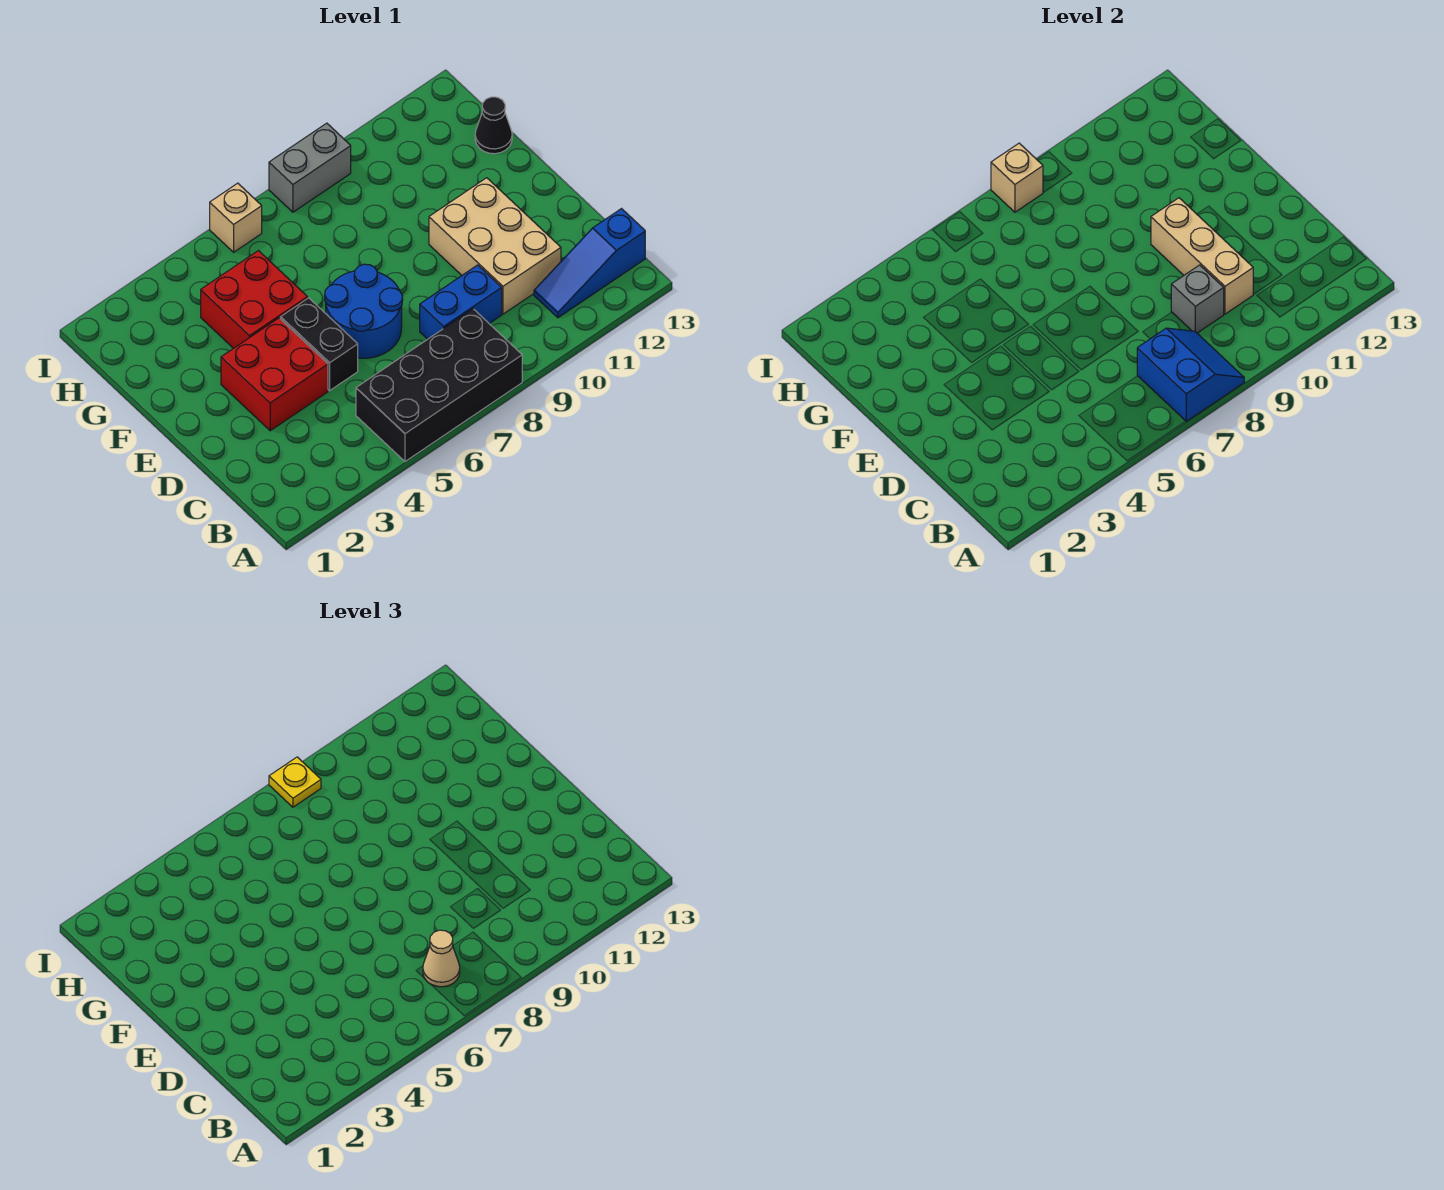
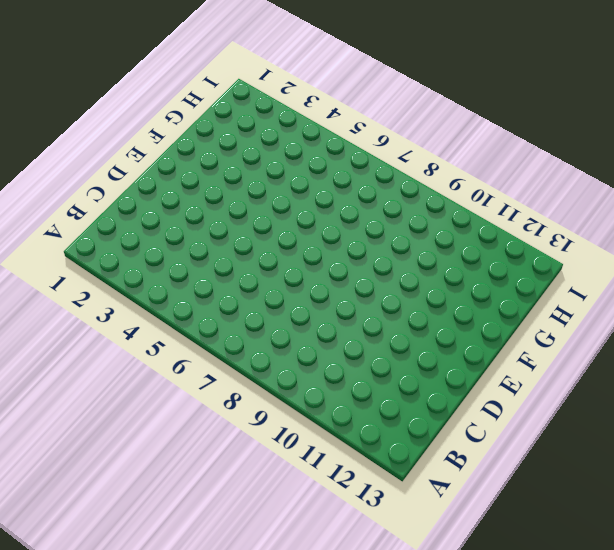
none -> black brick A5:B8 level 1
none -> blue slope B11:B13 level 1 top 13
none -> blue brick C8:C9 level 1

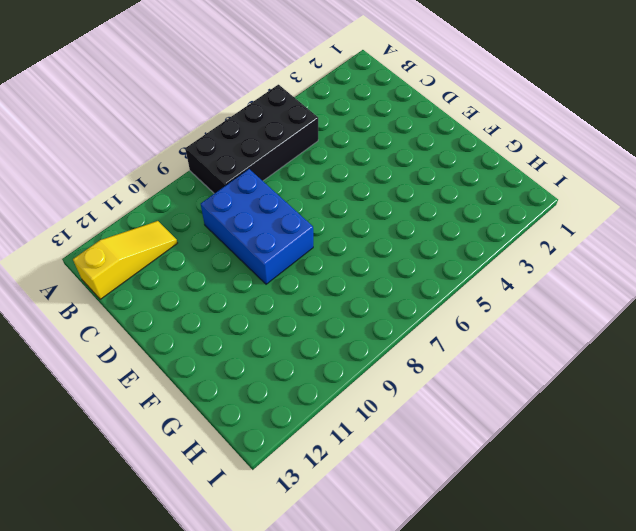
yellow slope B11:B13 level 1 top 13 -> blue slope B11:B13 level 1 top 13
blue brick C8:E9 level 1 -> blue brick C8:C9 level 1
none -> tan brick C10:E11 level 1
none -> red brick D3:E4 level 1
none -> black brick D5:E5 level 1

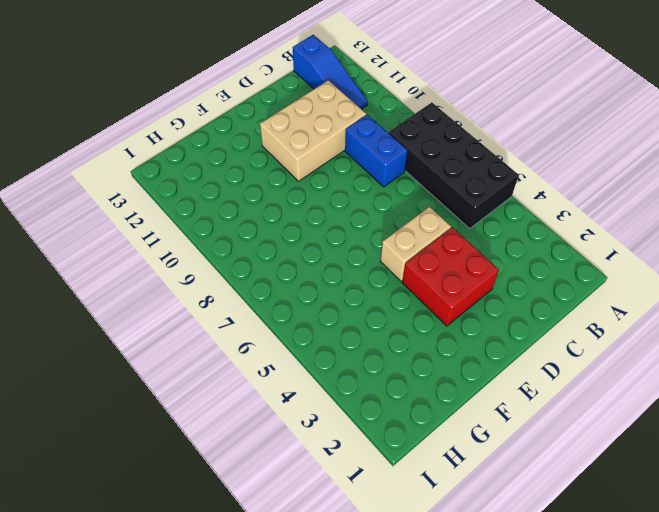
tan brick D5:E5 level 1 -> black brick D5:E5 level 1
none -> blue round brick D6:E7 level 1
none -> red brick F4:G5 level 1
none -> black cone G13 level 1

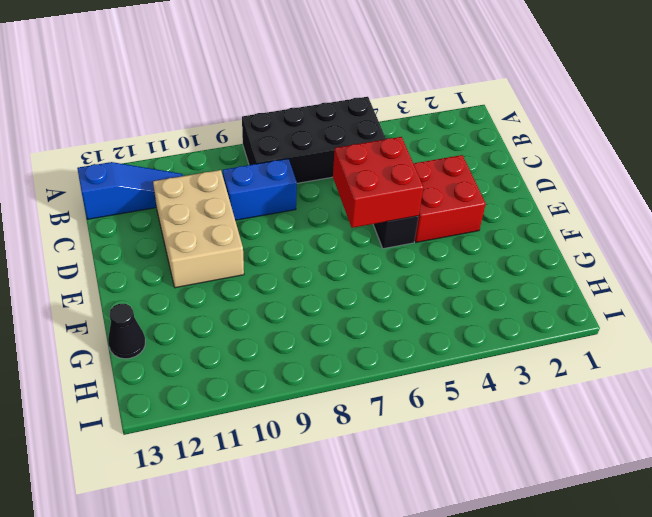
red brick D5:E6 level 2 -> red brick F4:G5 level 1
none -> blue round brick D6:E7 level 1
none -> tan brick I6 level 1
none -> grey brick I8:I9 level 1

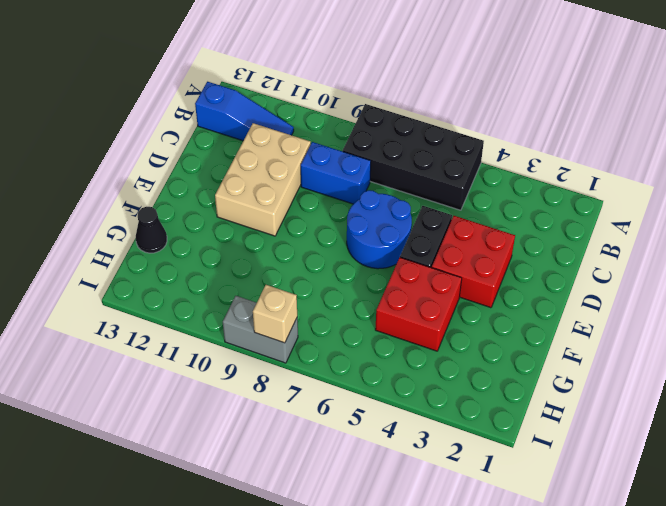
none -> tan brick I6 level 1
none -> blue slope A7:B8 level 2 top 7
none -> grey brick C9 level 2

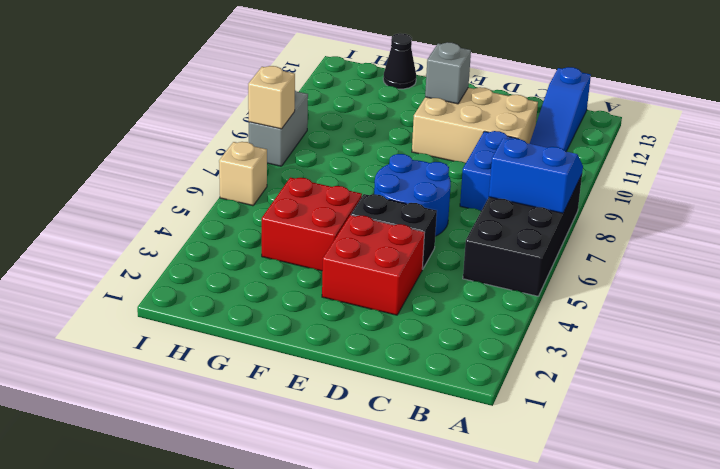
grey brick E11 level 2 -> grey brick C9 level 2
none -> tan brick C10:E10 level 2
none -> tan cone B7 level 3
none -> yellow plate I8 level 3

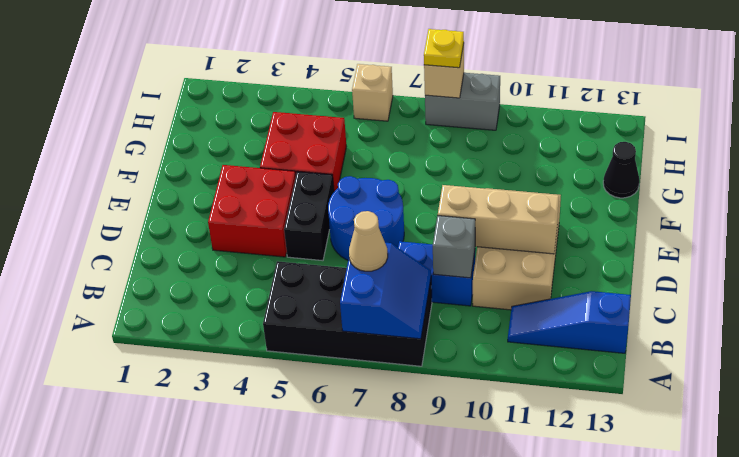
tan brick D9:D11 level 2 -> tan brick C10:E10 level 2

